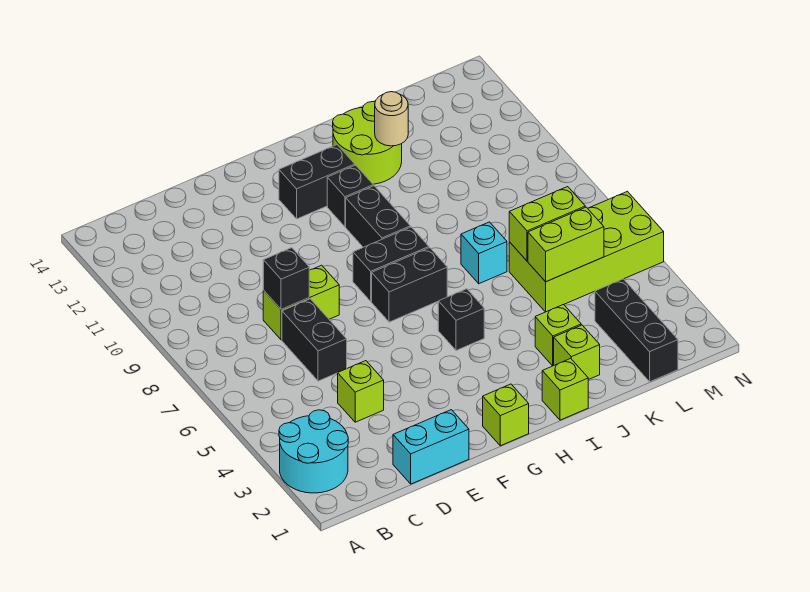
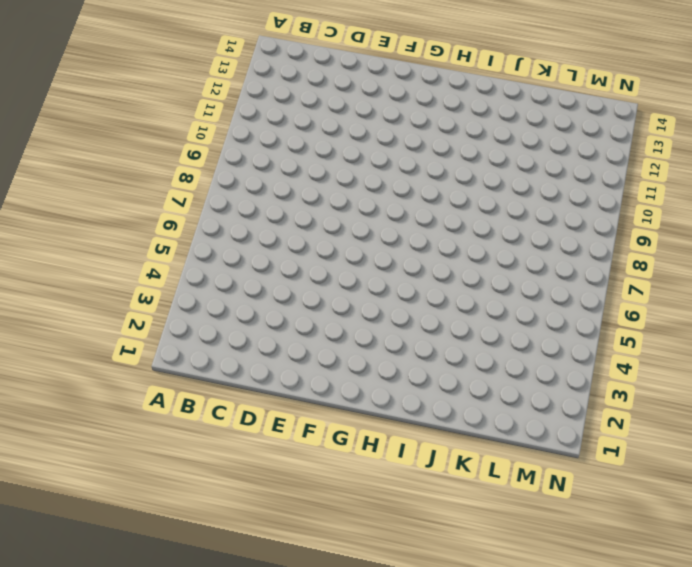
none -> cyan round brick A2:B3 level 1
none -> cyan brick D1:E1 level 1
none -> lime brick D4 level 1

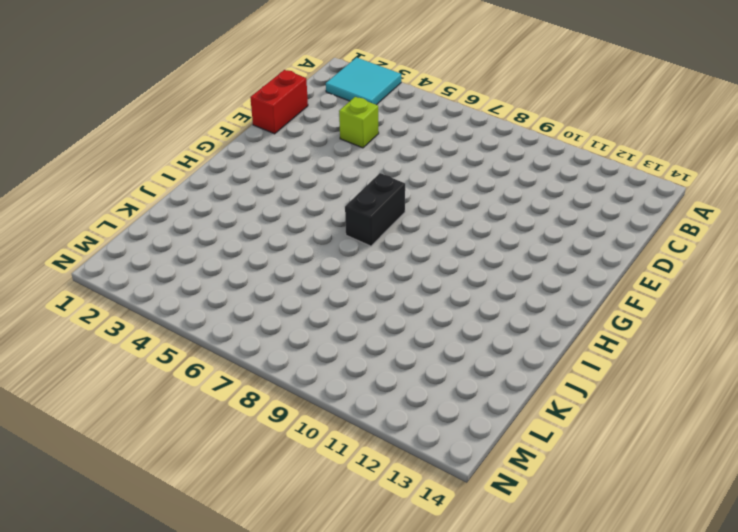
cyan tile A2:B3 level 1 -> cyan round brick A2:B3 level 1
red brick D1:E1 level 1 -> cyan brick D1:E1 level 1
none -> black brick D6:D7 level 1
none -> lime brick D8:E8 level 1
none -> lime brick G1 level 1

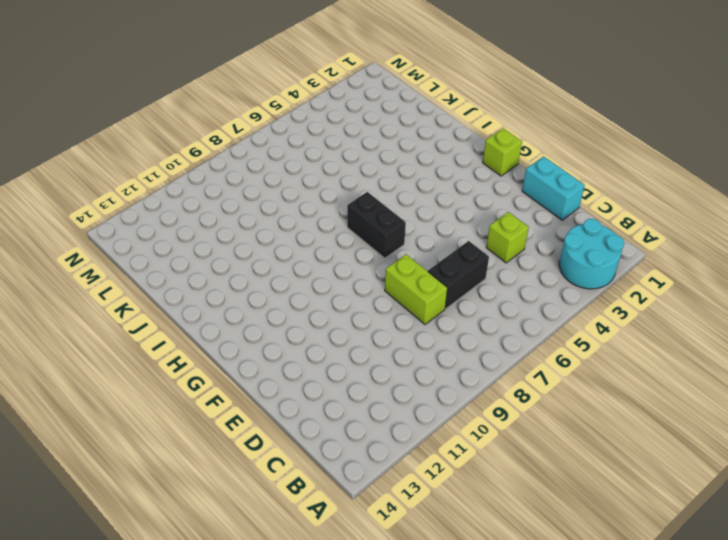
none -> black brick G8:H8 level 1
none -> black brick G12:H12 level 1
none -> black brick H5 level 1

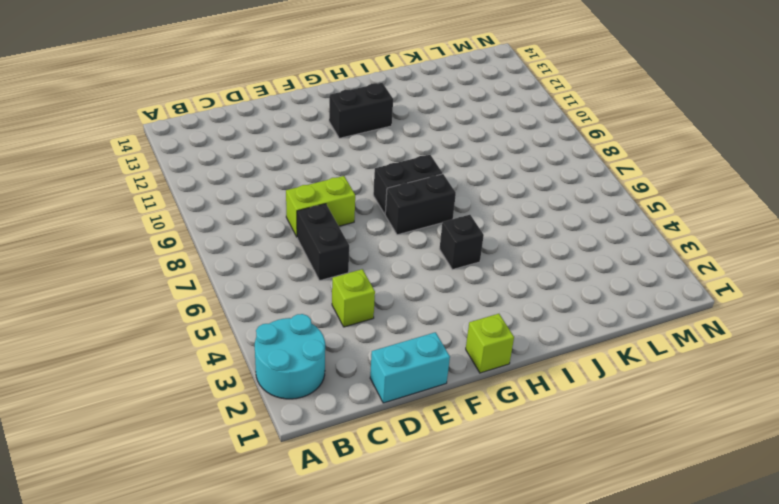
none -> black brick H9:H10 level 1
none -> black brick H11 level 1
none -> lime brick I1 level 1

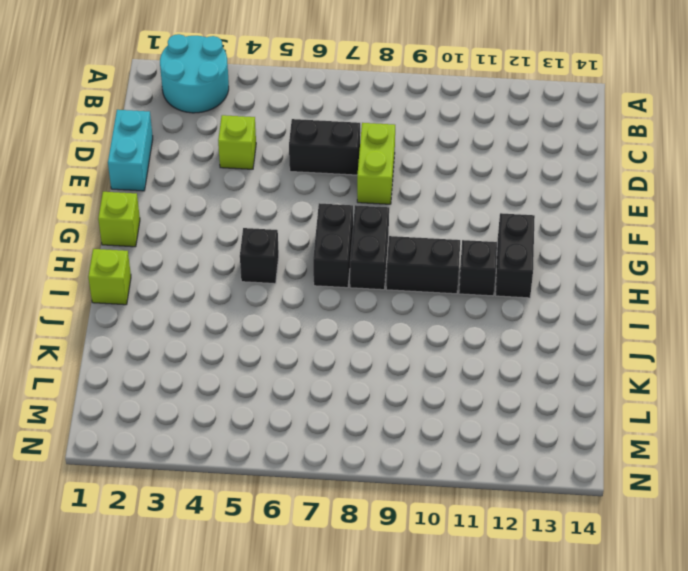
none -> lime round brick I12:J13 level 1
none -> lime brick J2 level 1
none -> lime brick J3 level 1

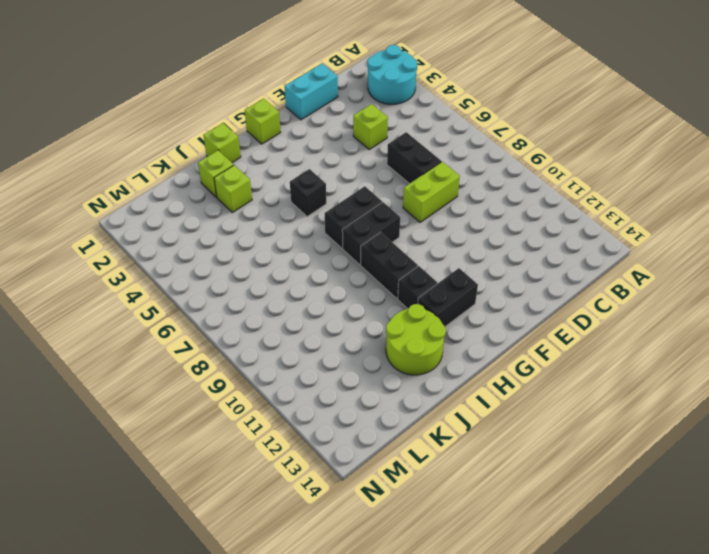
none -> cyan brick J7 level 1
none -> lime brick K5:N6 level 1
none -> black brick L1:L3 level 1

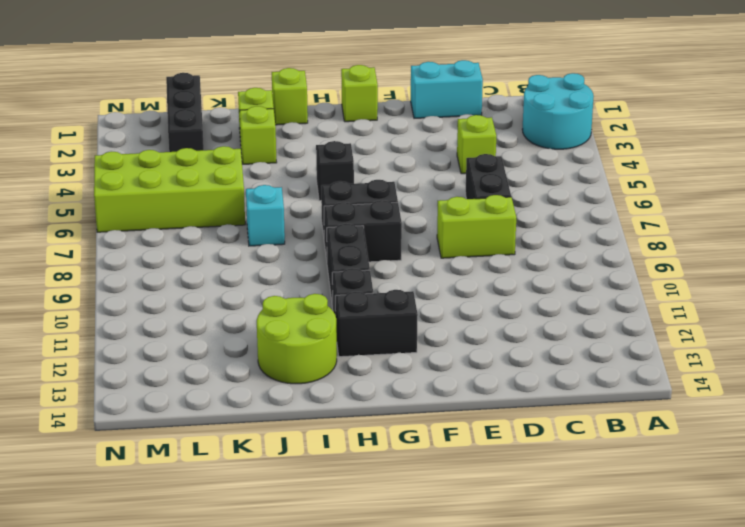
none -> black brick D8 level 2
none -> tan round brick J12 level 2
none -> lime brick K5:L5 level 2

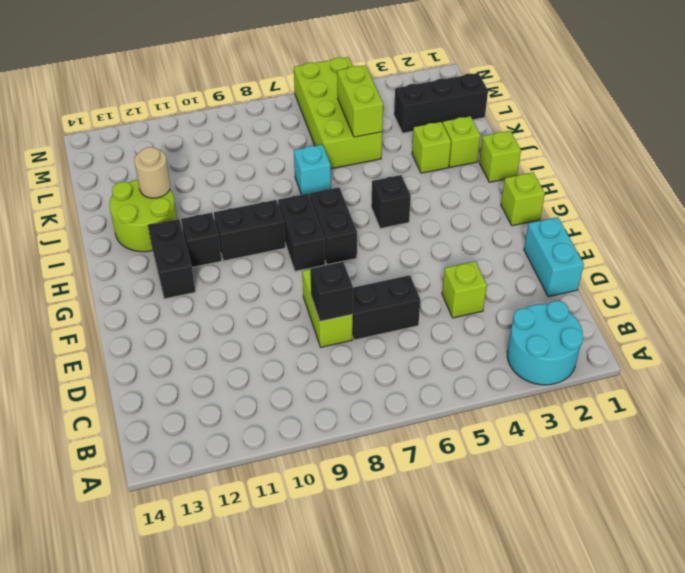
none -> lime brick K6:L6 level 2

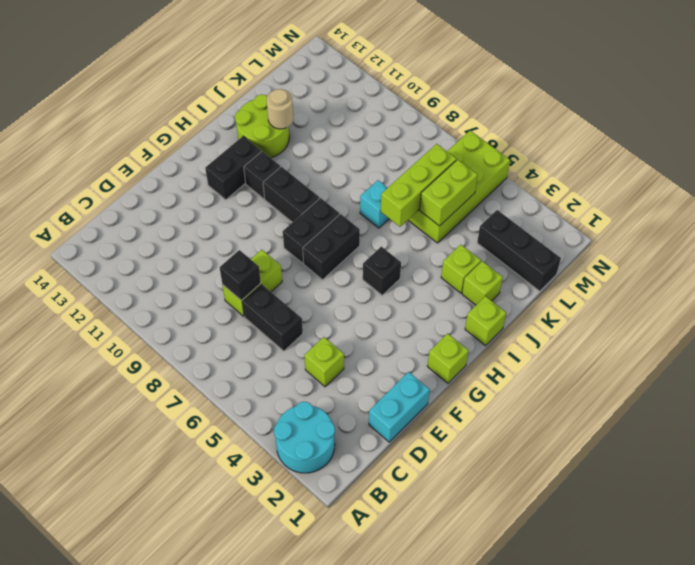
lime brick J6:L6 level 2 -> lime brick K6:L6 level 2

